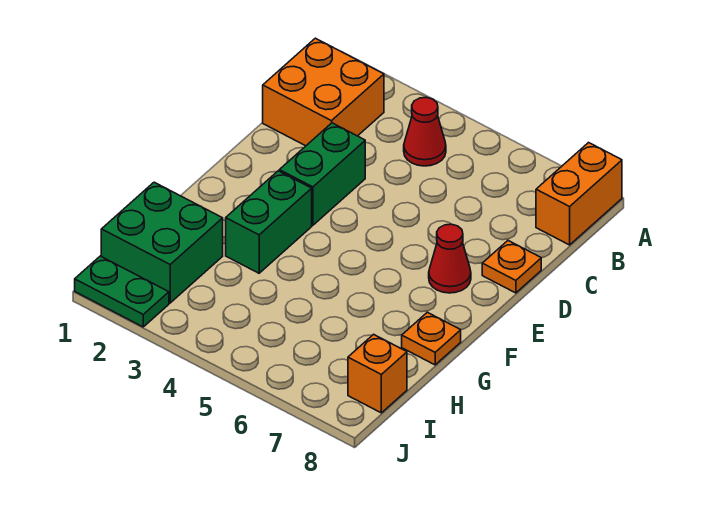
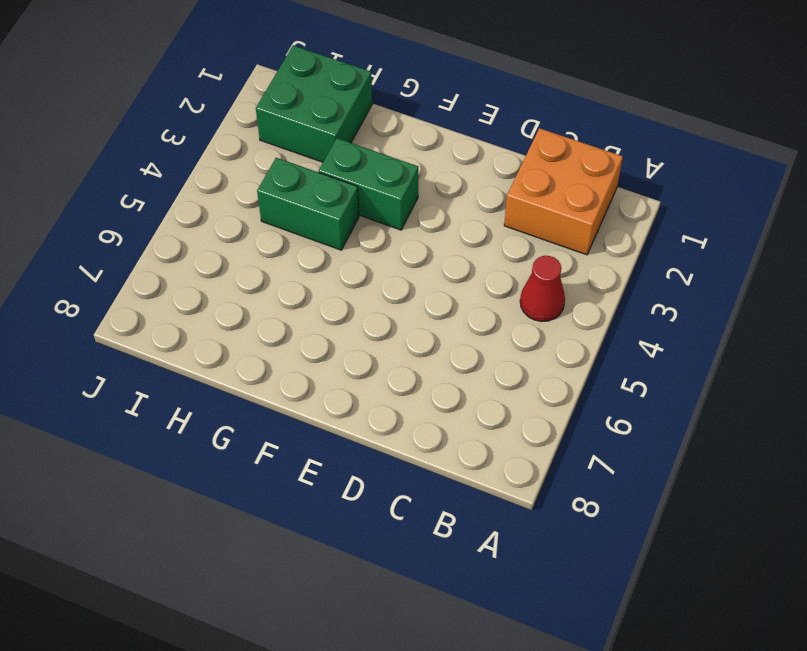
green brick G4:H4 level 1 -> green brick D3:E3 level 1
none -> orange brick A8:B8 level 1
none -> orange plate D8 level 1

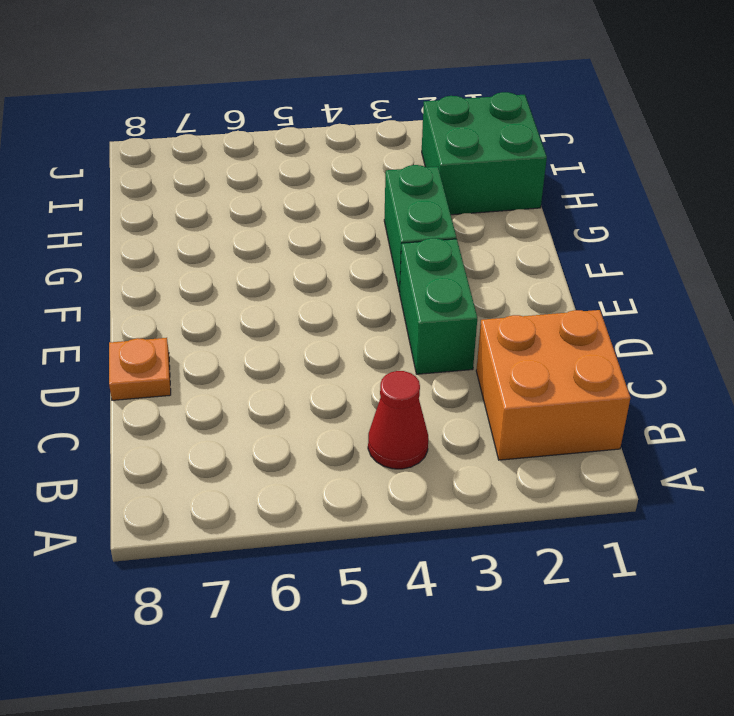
none -> orange brick A8:B8 level 1
none -> red cone E7 level 1

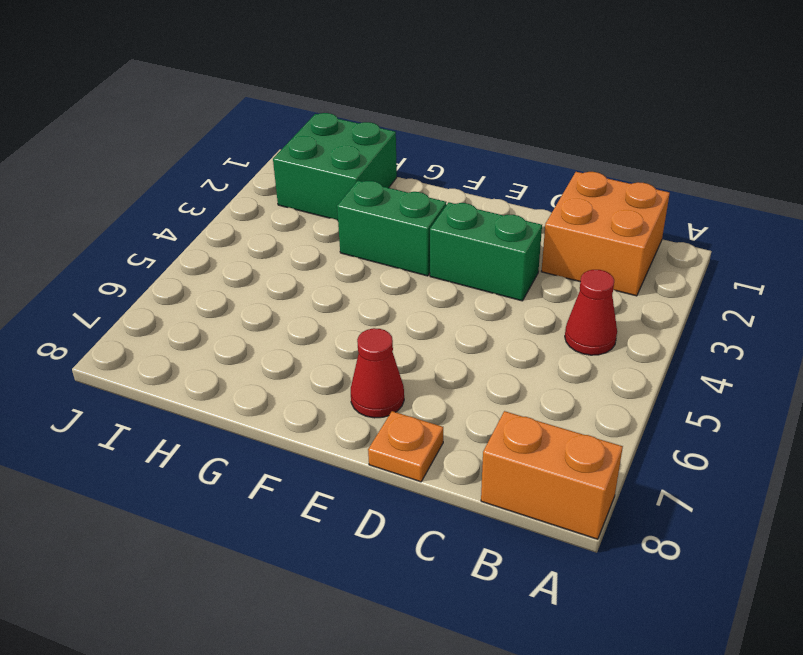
none -> orange plate G8 level 1
none -> orange brick I8 level 1

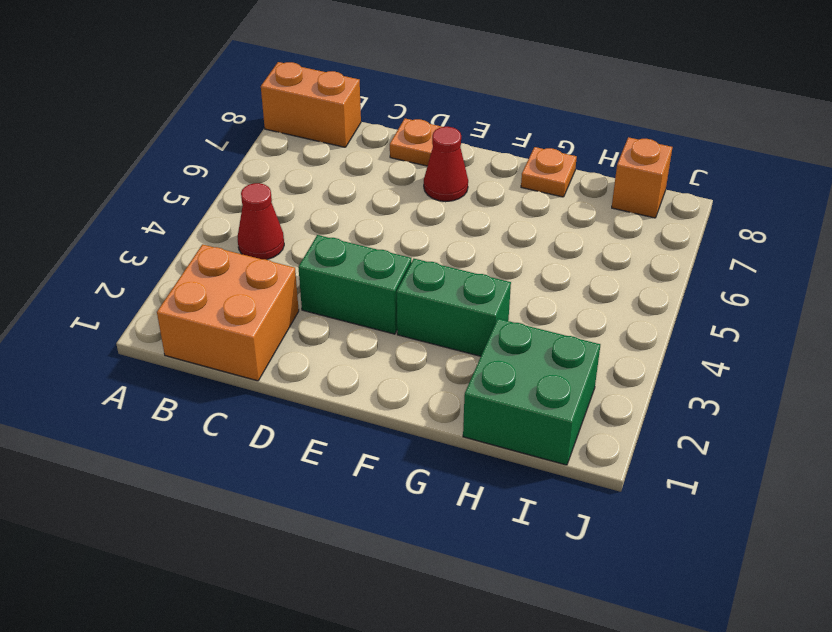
none -> green plate J1:J2 level 1

